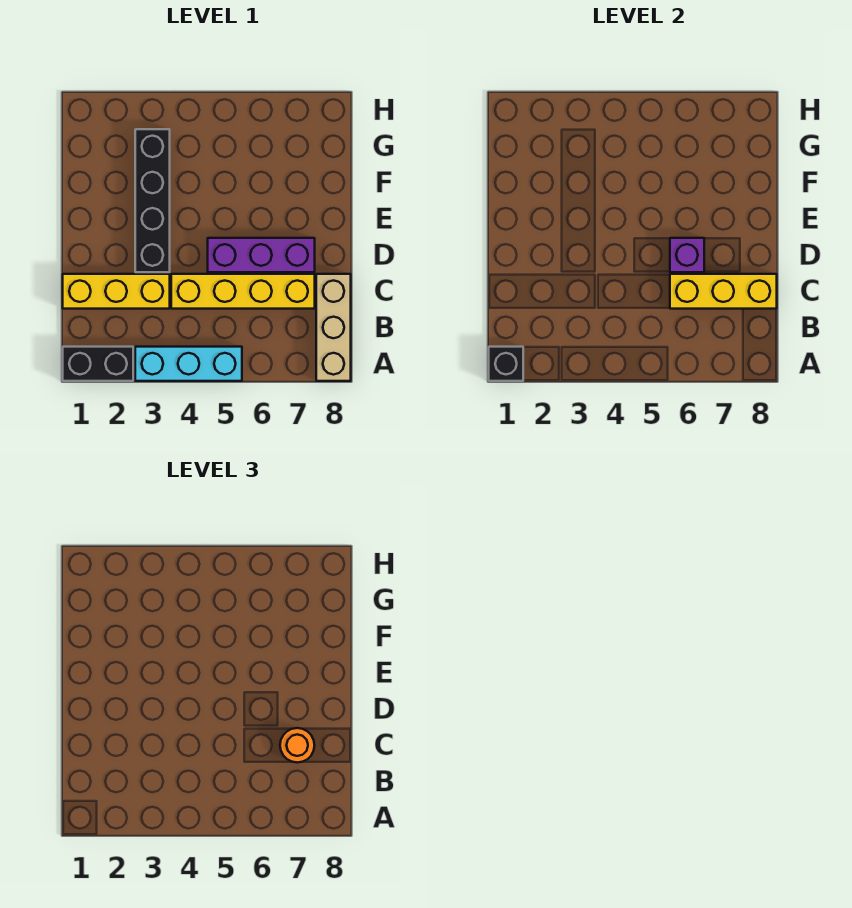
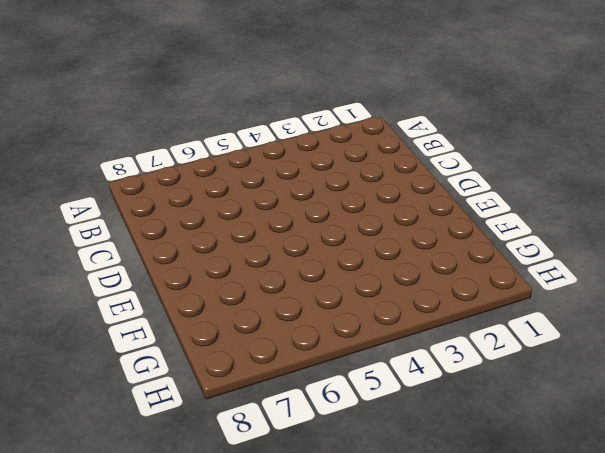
none -> black brick A1:A2 level 1
none -> cyan brick A3:A5 level 1

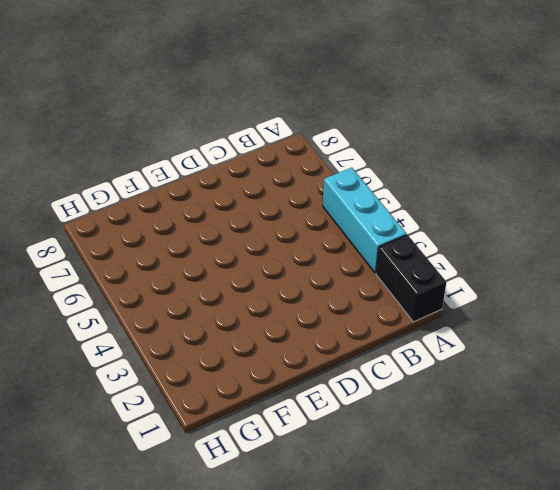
none -> tan brick A8:C8 level 1
none -> yellow brick C1:C3 level 1

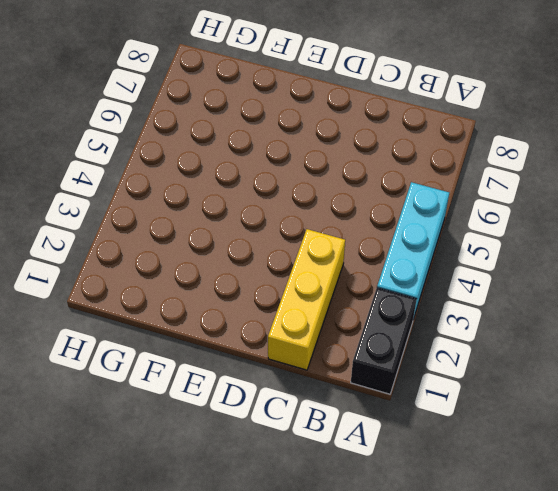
none -> tan brick A8:C8 level 1
none -> yellow brick C4:C7 level 1

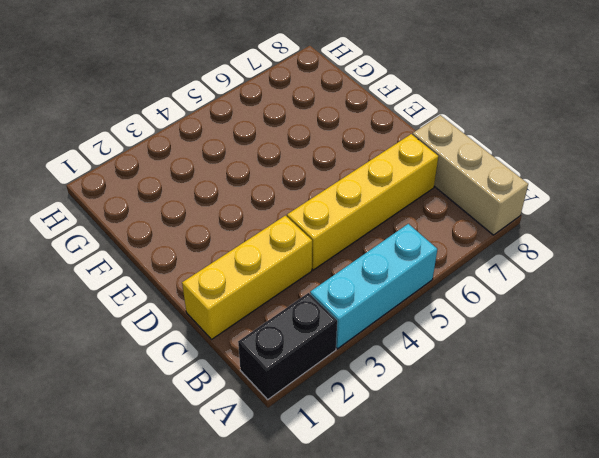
none -> black brick D3:G3 level 1
none -> purple brick D5:D7 level 1

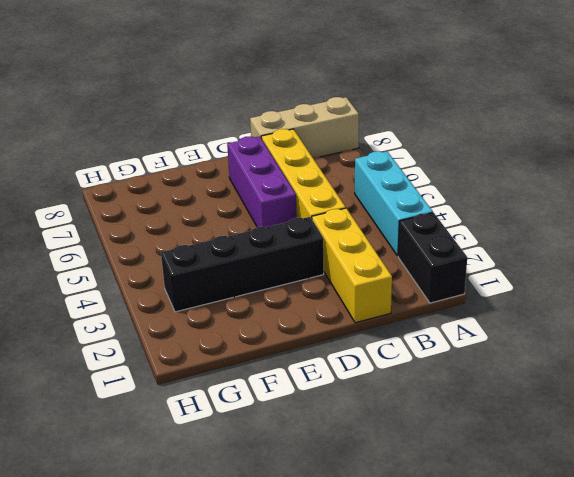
none -> black brick A1 level 2
none -> yellow brick C6:C8 level 2

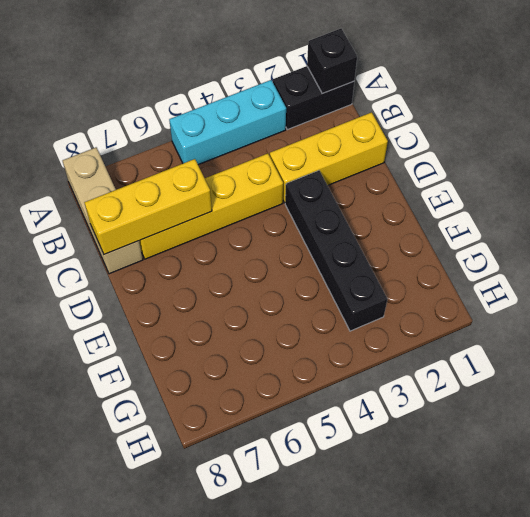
none -> purple brick D5:D7 level 1
none -> purple brick D6 level 2

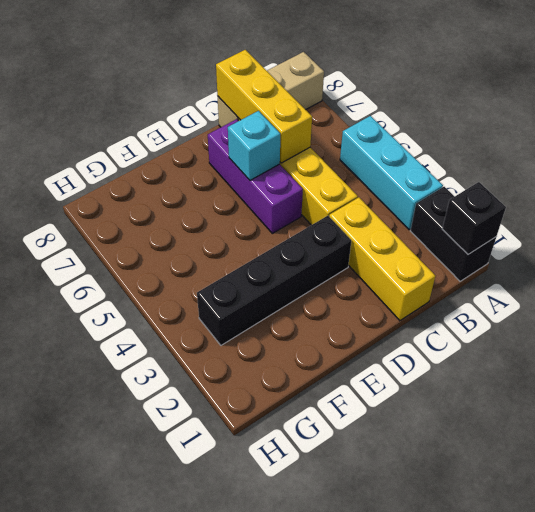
cyan brick D6 level 2 -> purple brick D6 level 2
none -> orange round brick C7 level 3

